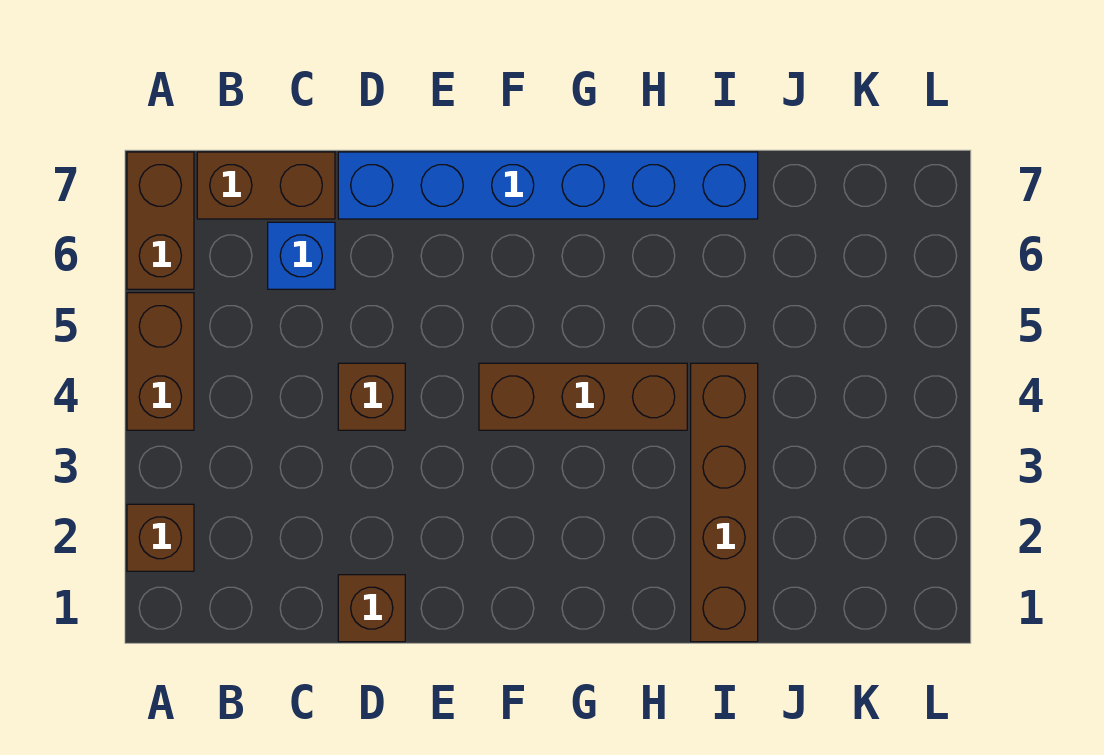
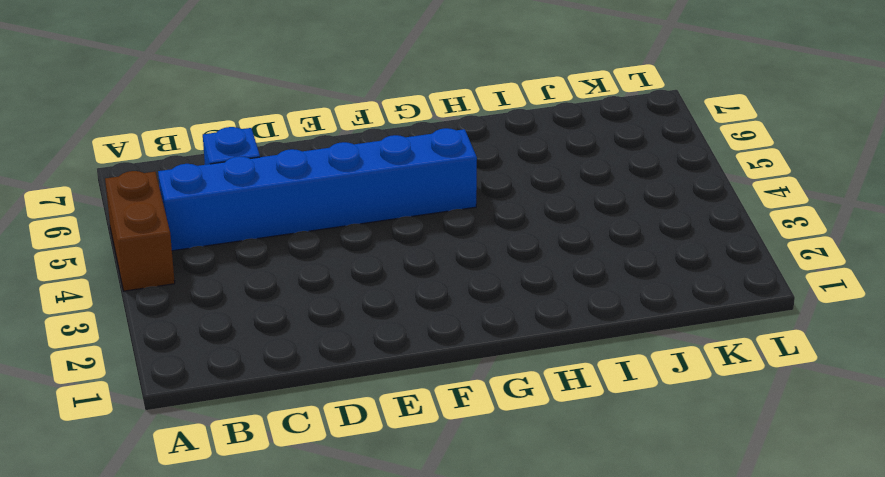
blue brick B5:G5 level 1 -> blue brick D7:I7 level 1
none -> brown brick A2 level 1
none -> brown brick A6:A7 level 1

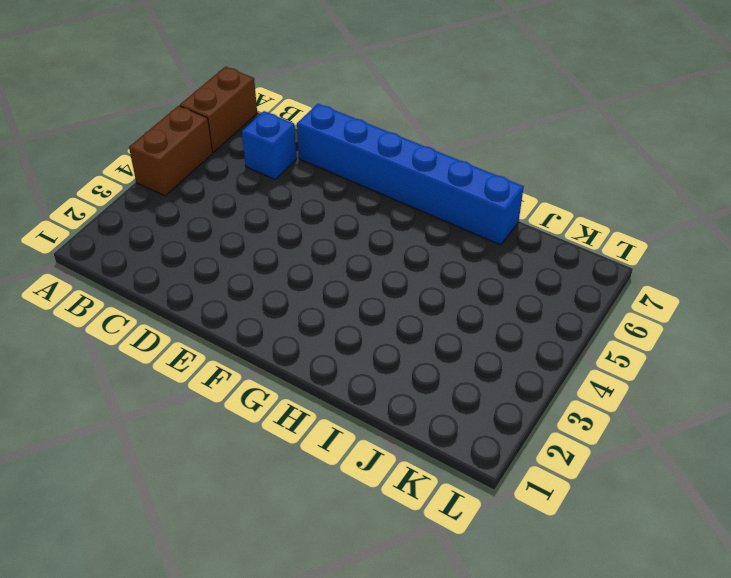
none -> brown brick A2 level 1
none -> brown brick B7:C7 level 1

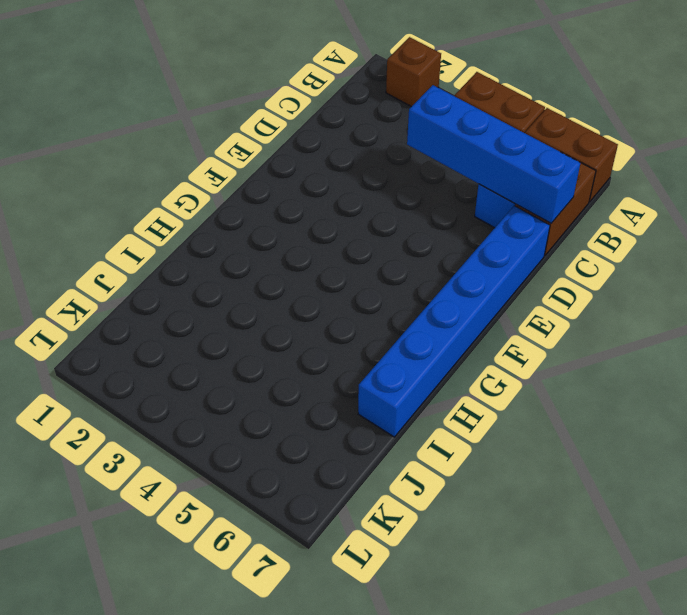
blue brick C4:C7 level 2 -> none
none -> brown brick D1 level 1
none -> brown brick D4 level 1

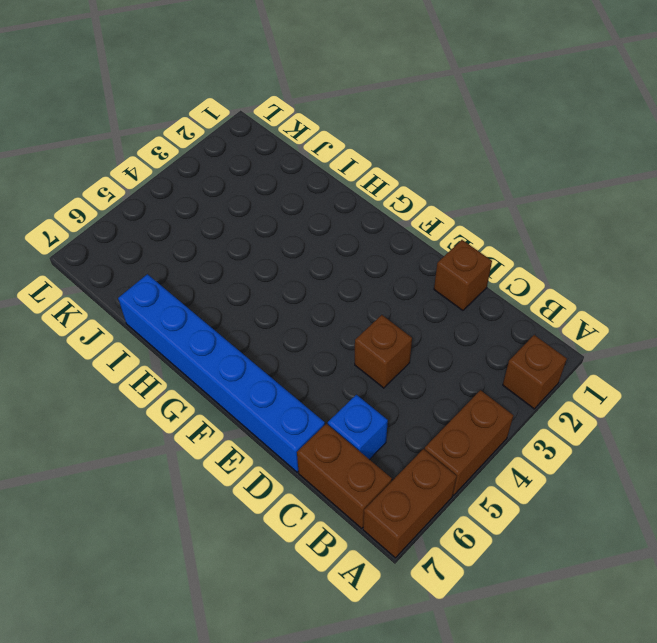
none -> brown brick F4:H4 level 1
none -> brown brick I1:I4 level 1

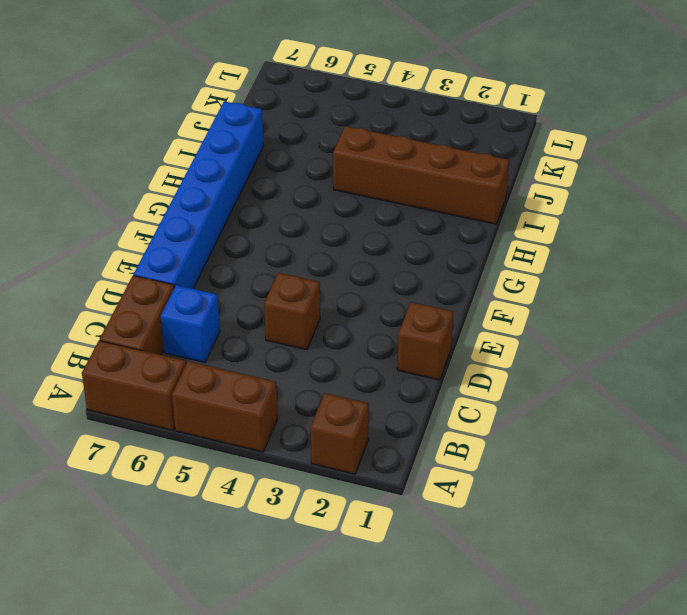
none -> brown brick F4:H4 level 1

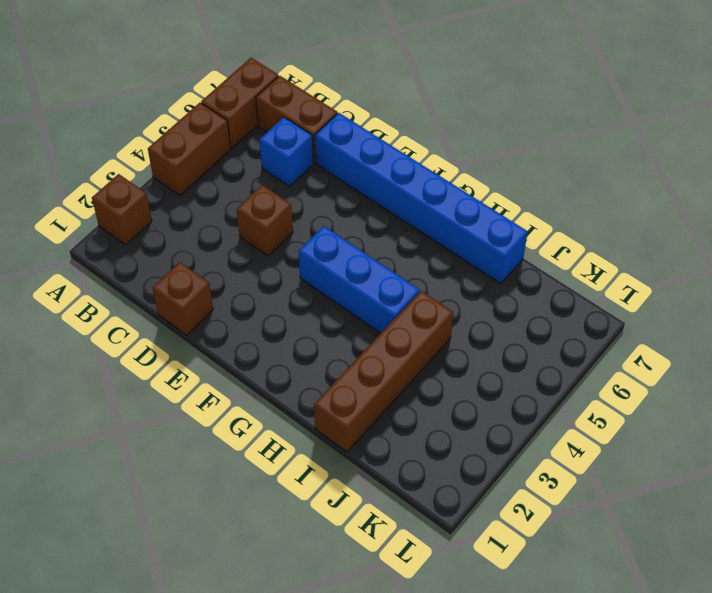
blue brick F4:H4 level 1 -> brown brick F4:H4 level 1

